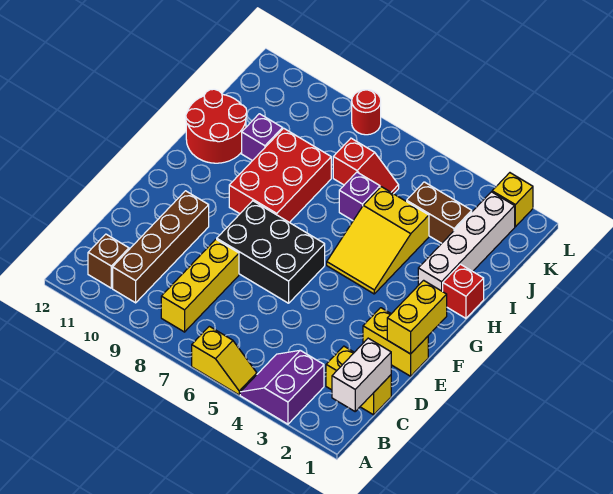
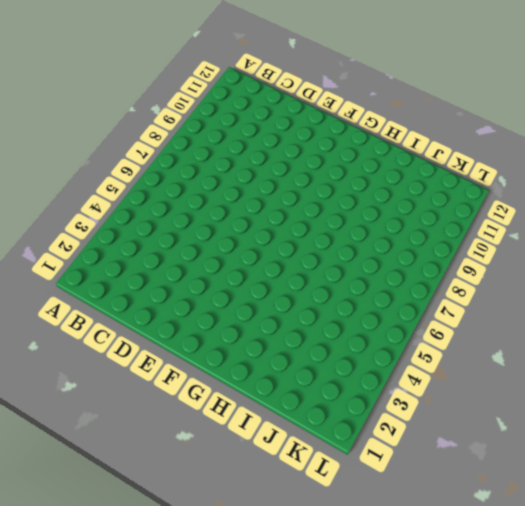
none -> purple slope A3:B4 level 1 top 3
none -> yellow slope A5:A6 level 1 top 6
none -> yellow brick B8:D8 level 1

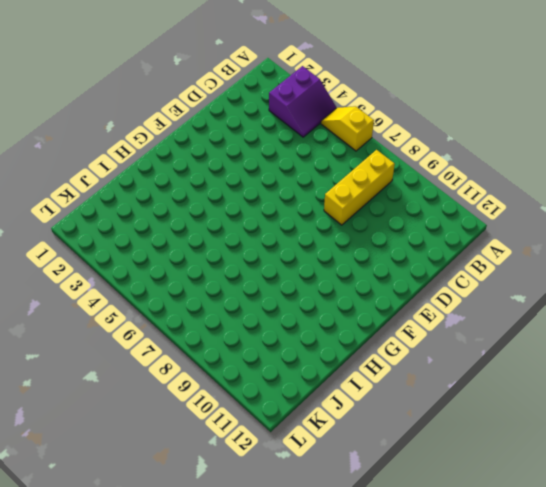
none -> brown brick B10:E10 level 1
none -> brown brick B11 level 1
none -> yellow brick C1:C2 level 1

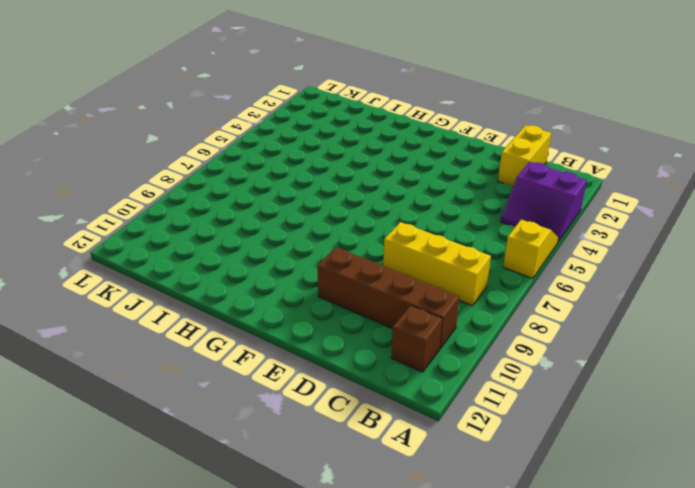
none -> yellow brick E1:E2 level 1
none -> black brick E6:F8 level 1
none -> yellow slope G4:I5 level 1 top I

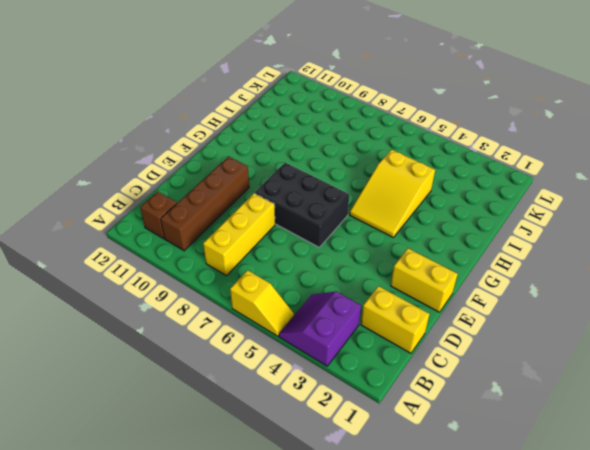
none -> red brick G8:I9 level 1
none -> red brick H1 level 1
none -> white brick H2:K2 level 1

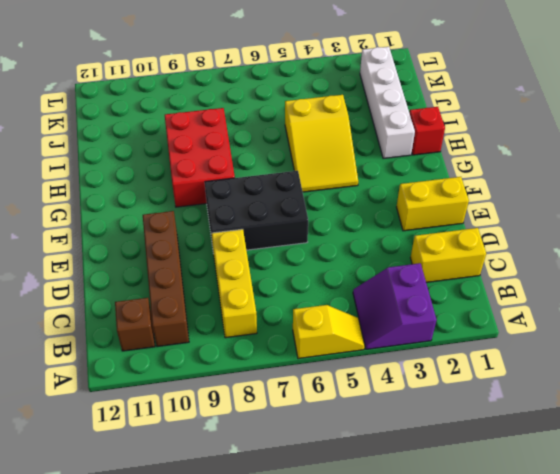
none -> red round brick H11:I12 level 1
none -> purple brick I6 level 1
none -> purple brick I10 level 1

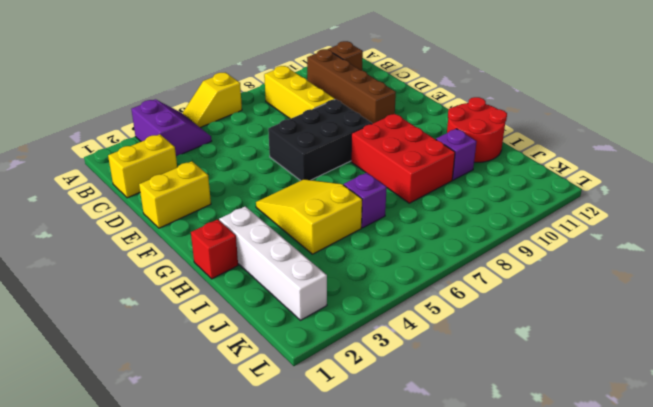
none -> brown brick J3:J4 level 1
none -> red slope J6:J7 level 1 top 7
none -> yellow brick L2 level 1

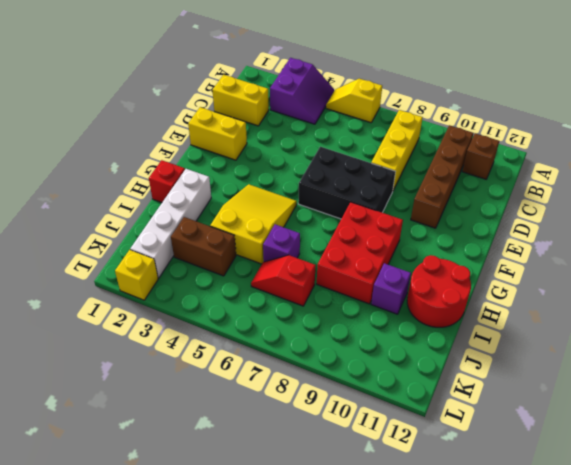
none -> red round brick L8 level 1
none -> white brick B1:C1 level 2
none -> yellow brick E1:F1 level 2

